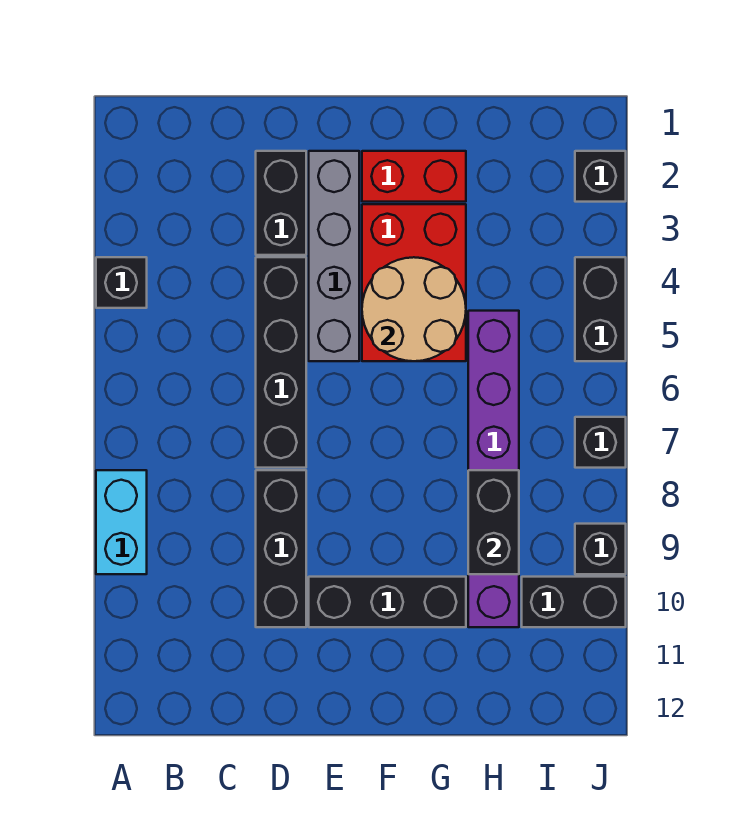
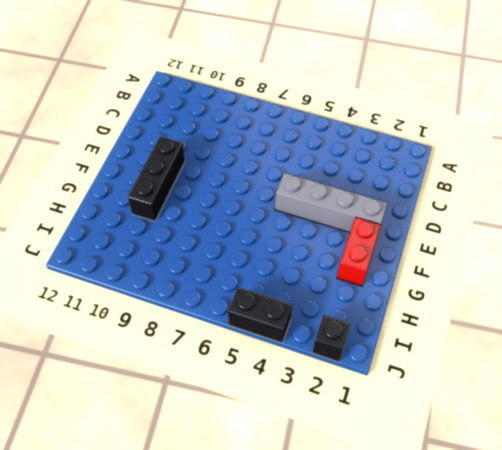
none -> black brick A4 level 1
none -> cyan brick A8:A9 level 1
none -> black brick D2:D3 level 1

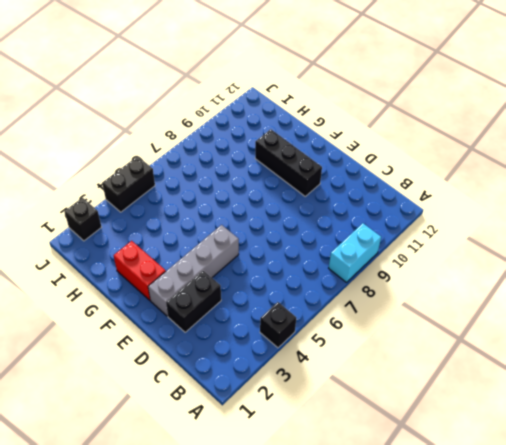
none -> black brick D4:D7 level 1
none -> black brick D8:D10 level 1
none -> red brick F3:G5 level 1

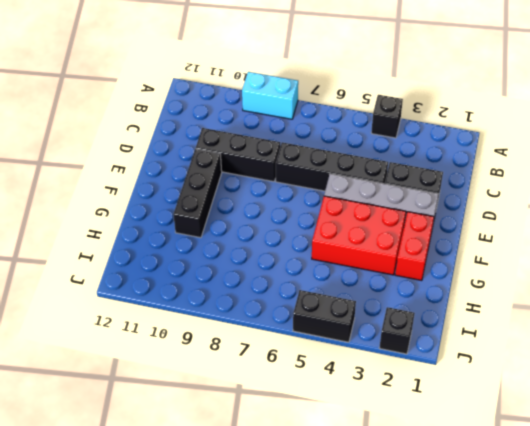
none -> purple brick H5:H10 level 1
none -> black brick I10:J10 level 1
none -> black brick J7 level 1

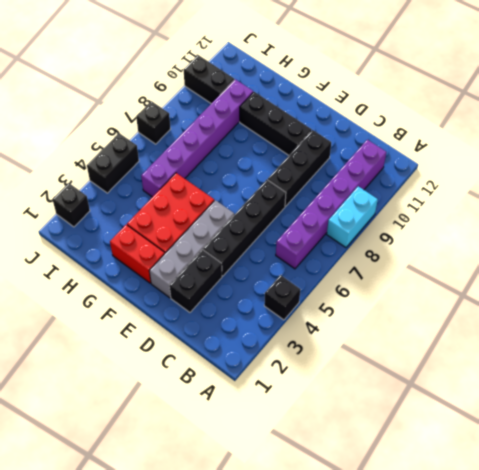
purple brick B6:B11 level 1 -> none
none -> black brick J9 level 1
none -> tan round brick F4:G5 level 2
none -> black brick H8:H9 level 2

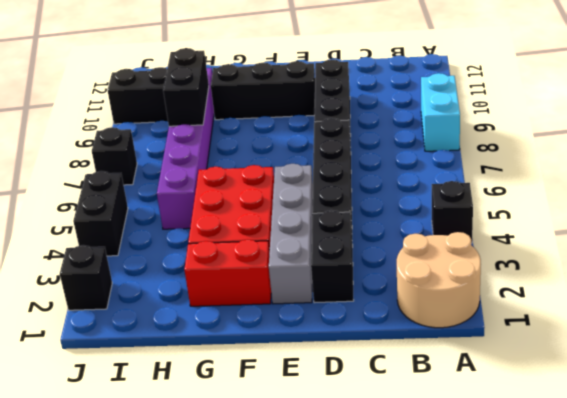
tan round brick A1:B2 level 1 -> tan round brick F4:G5 level 2
none -> black brick J9 level 1

